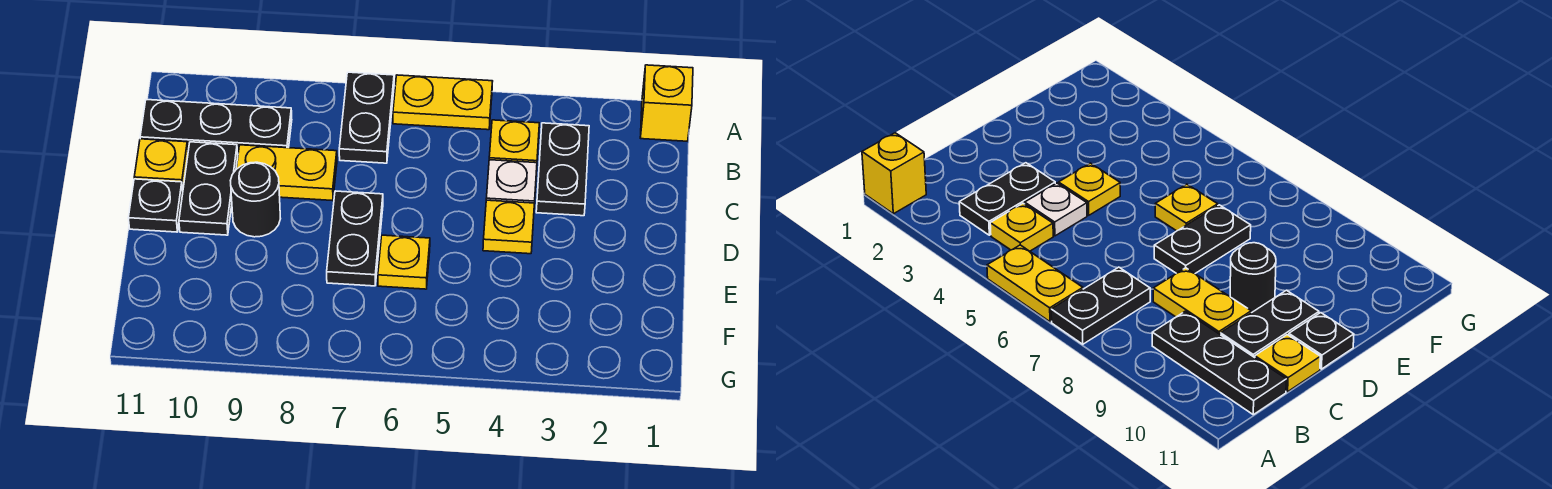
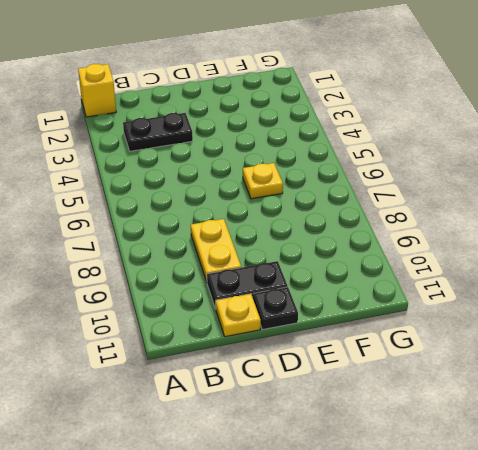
none -> yellow plate A5:A6 level 1
none -> black plate A7:B7 level 1
none -> yellow plate B4 level 1

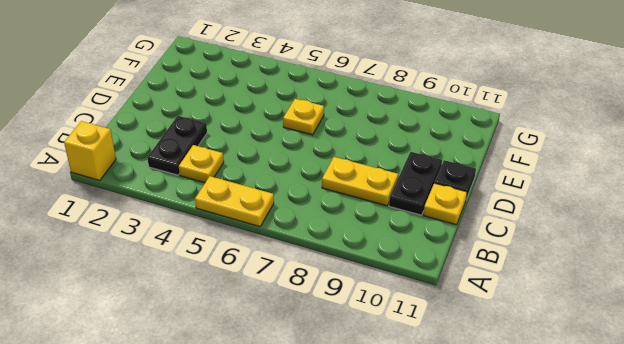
none -> black plate A7:B7 level 1
none -> black plate B9:B11 level 1
none -> white plate C4 level 1

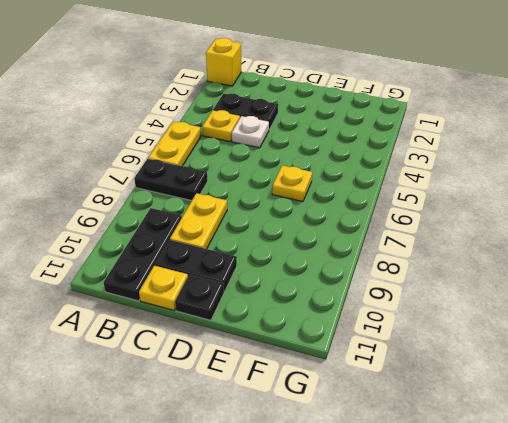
none -> yellow plate D4 level 1
none -> black plate D7:E7 level 1
none -> black round brick D9 level 1

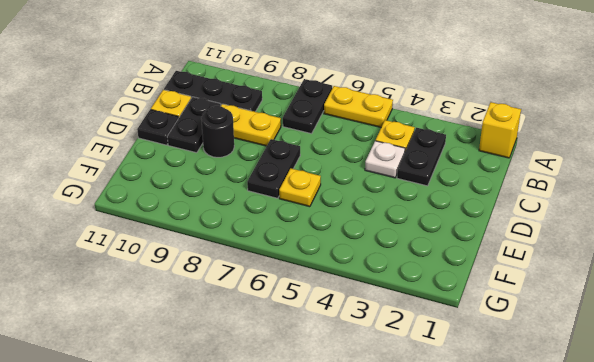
none -> yellow plate D4 level 1

